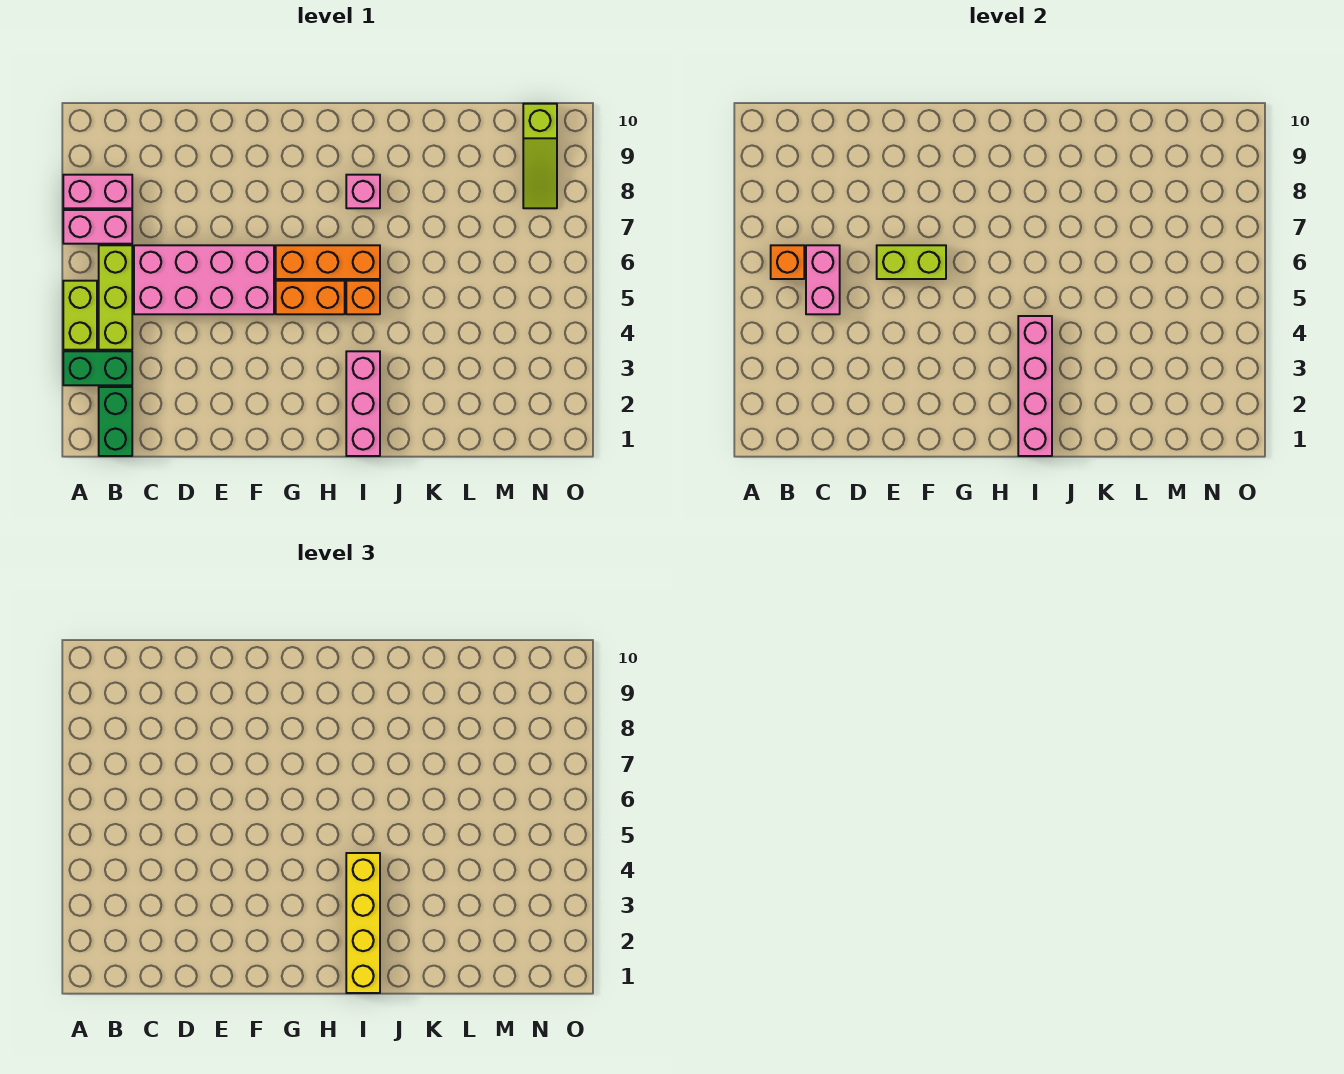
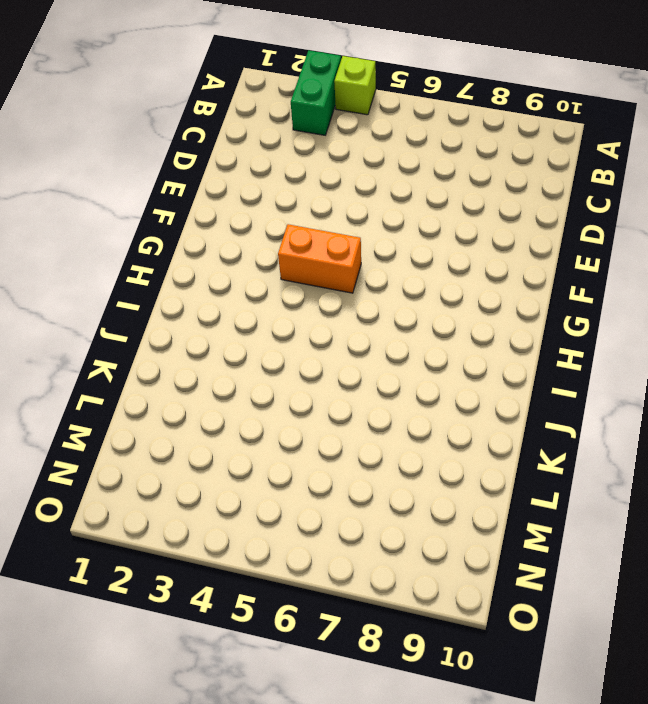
lime brick A4 level 1 -> lime brick A4:A5 level 1
orange brick G4:G5 level 1 -> orange brick G5:H5 level 1
none -> pink brick A7:B7 level 1
none -> pink brick A8:B8 level 1
none -> green brick B1:B2 level 1

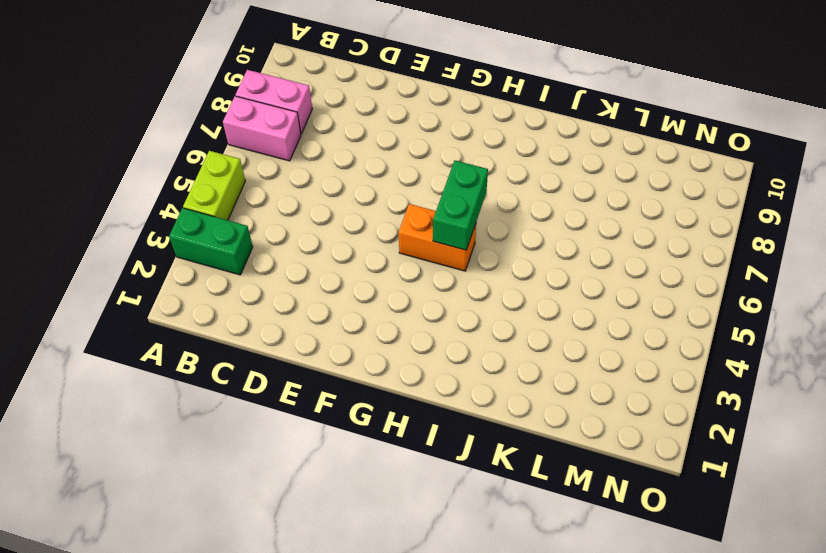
green brick H5:H6 level 2 -> green brick B1:B2 level 1
none -> lime brick B4:B6 level 1
none -> pink brick C5:F6 level 1
none -> orange brick G6:I6 level 1

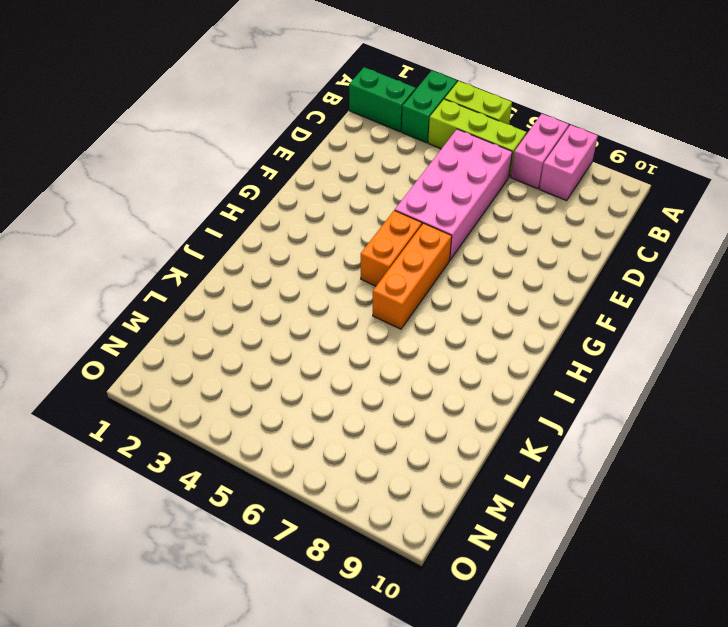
none -> pink brick I1:I3 level 1
none -> orange brick I5 level 1
none -> pink brick I8 level 1

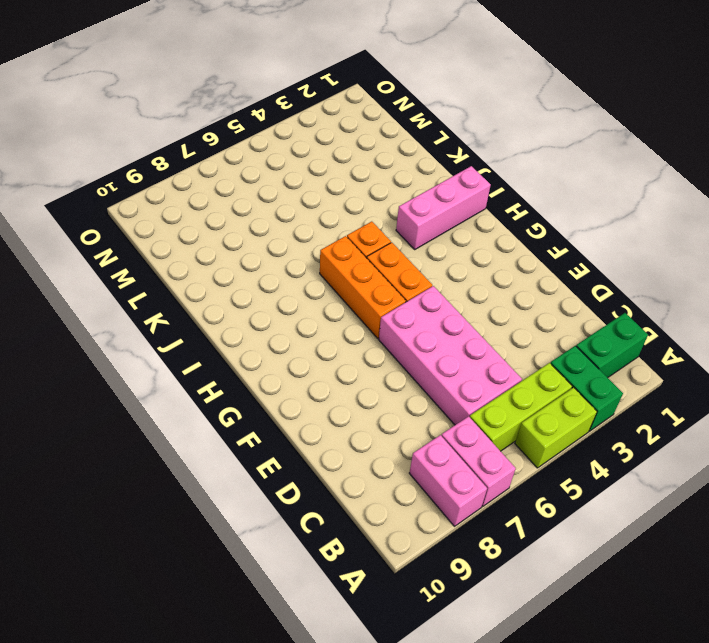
none -> pink brick I8 level 1
none -> lime slope N8:N10 level 1 top 10
none -> orange brick B6 level 2

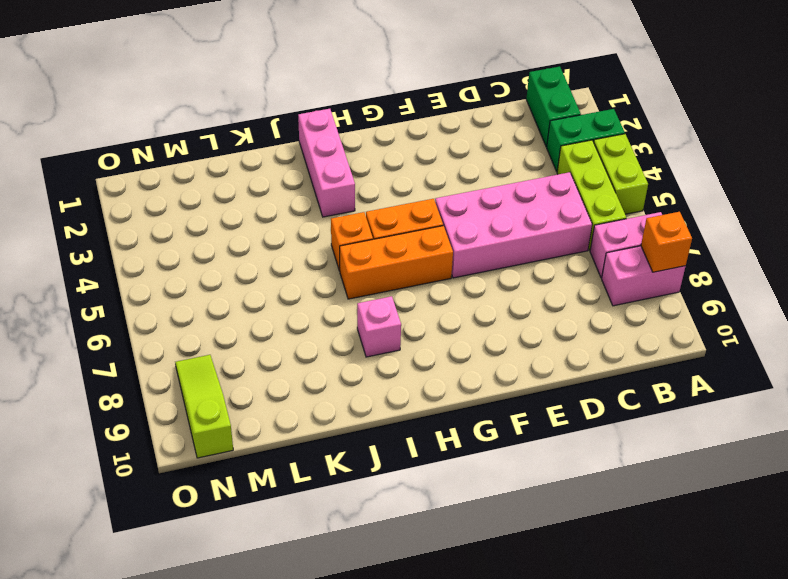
orange brick A8 level 2 -> orange brick B6 level 2
none -> pink brick C5:C6 level 2
none -> lime brick E6:F6 level 2
none -> pink brick I1:I4 level 2

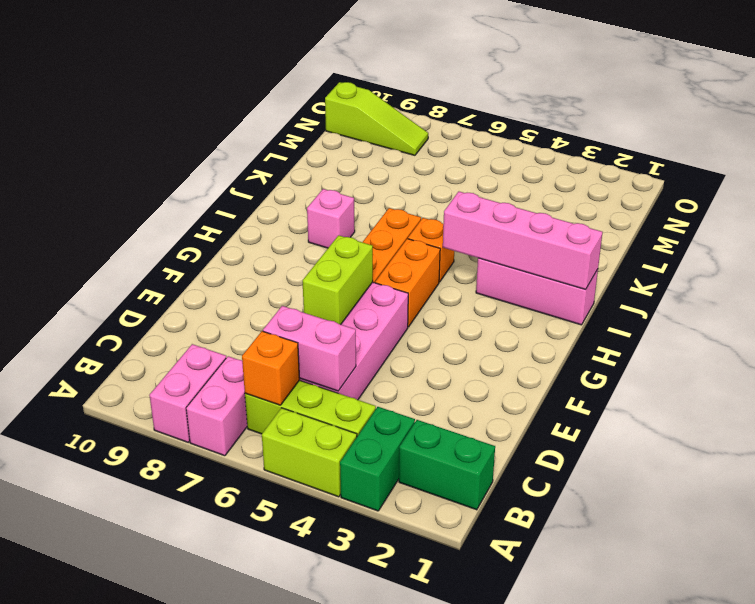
none -> yellow brick I1:I4 level 3

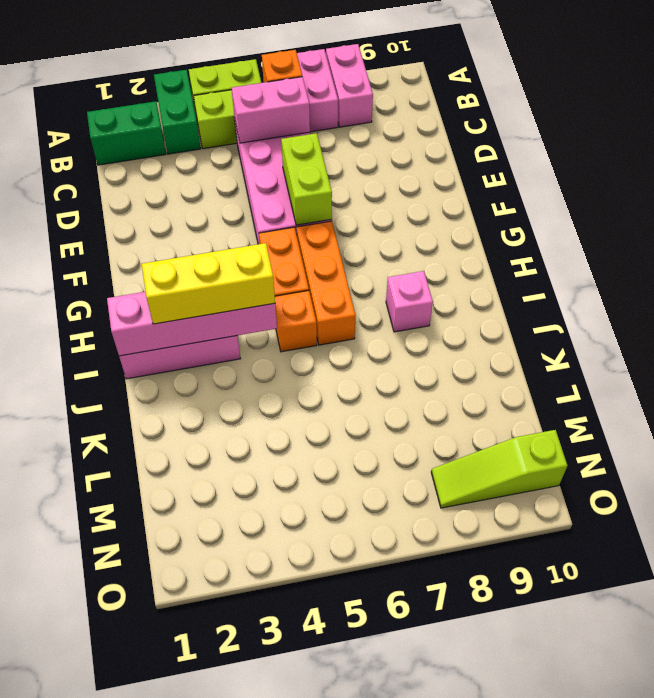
yellow brick I2:I4 level 3 -> yellow brick I1:I4 level 3

